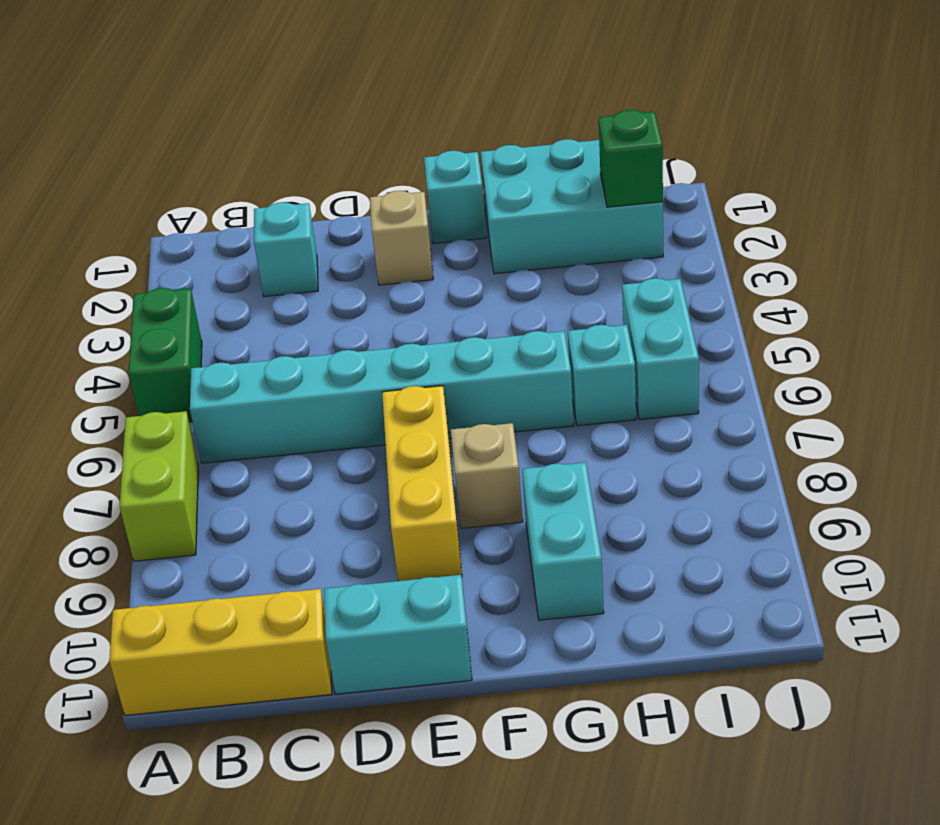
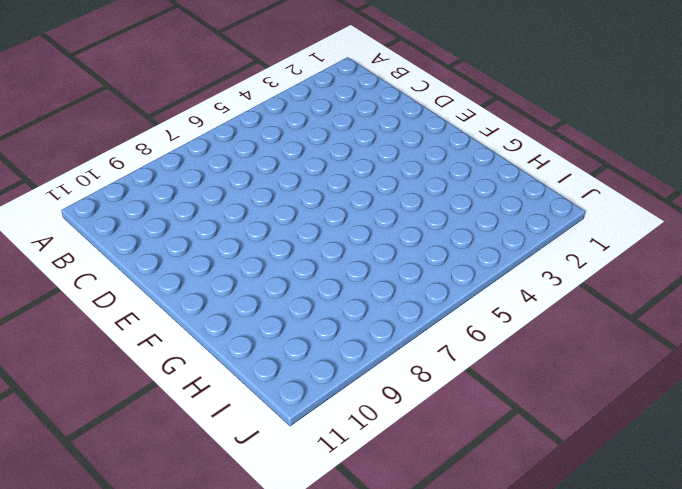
none -> green brick A4:A5 level 1
none -> lime brick A7:A8 level 1
none -> yellow brick A11:C11 level 1

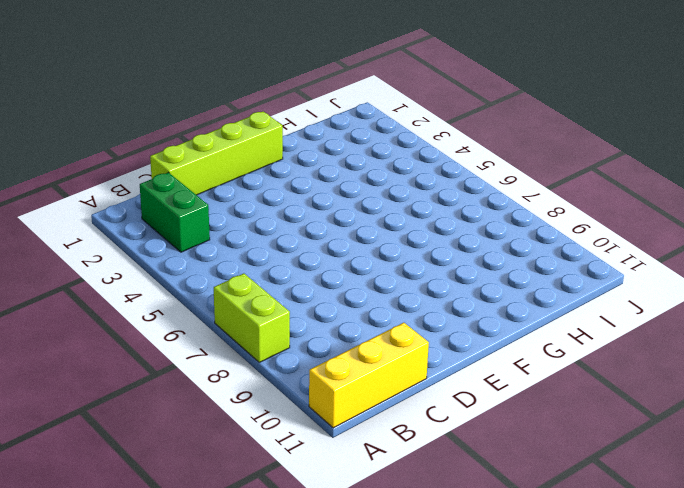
green brick B2:B3 level 1 -> green brick A4:A5 level 1
lime brick C1:F1 level 1 -> cyan brick F1 level 1
none -> cyan brick B6:G6 level 1
none -> cyan brick C2 level 1
none -> cyan brick D11:E11 level 1

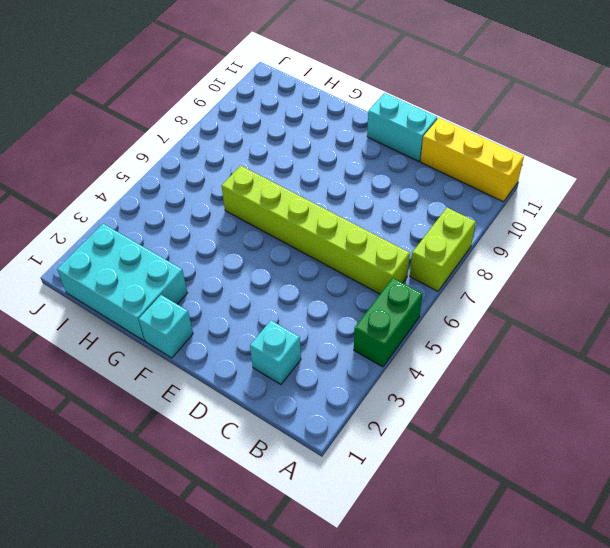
lime brick B6:G6 level 1 -> cyan brick B6:G6 level 1
none -> tan brick E2 level 1
none -> yellow brick E7:E9 level 1
none -> tan brick F8 level 1

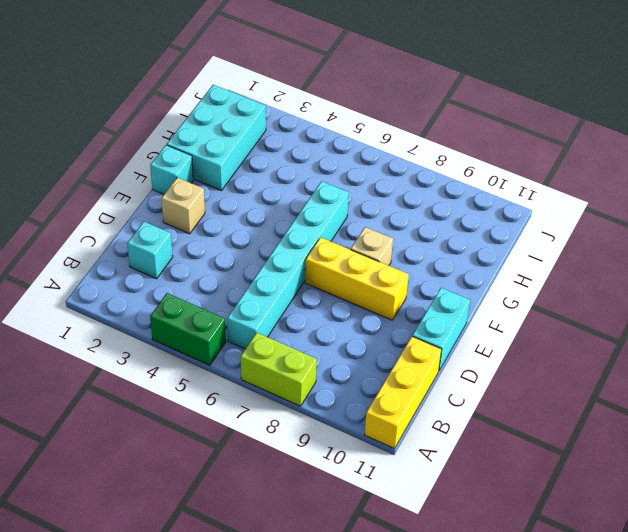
none -> cyan brick G9:G10 level 1
none -> cyan brick H6 level 1
none -> cyan brick I5:I6 level 1

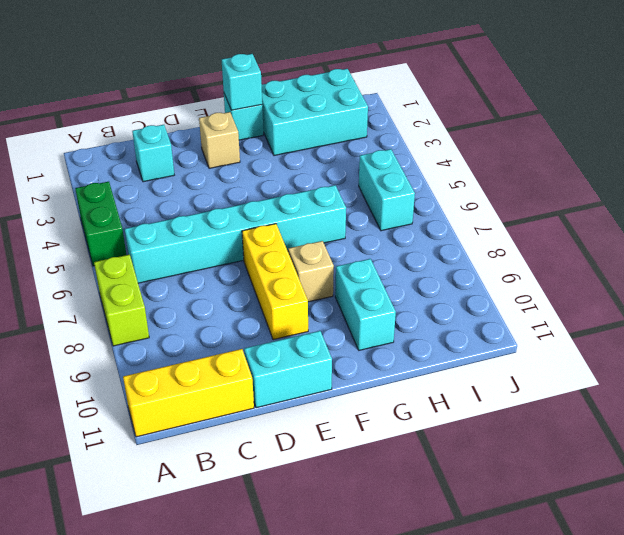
cyan brick F1 level 2 -> cyan brick H6 level 1
none -> green brick I2 level 2

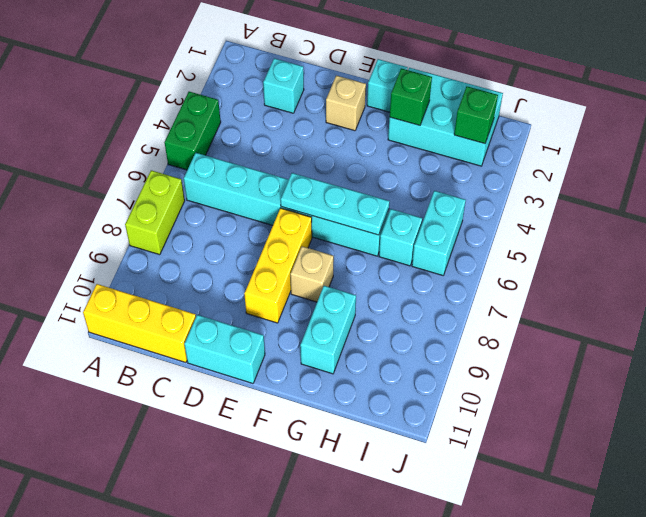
cyan plate E6:G6 level 2 -> none
green brick G2 level 2 -> none

